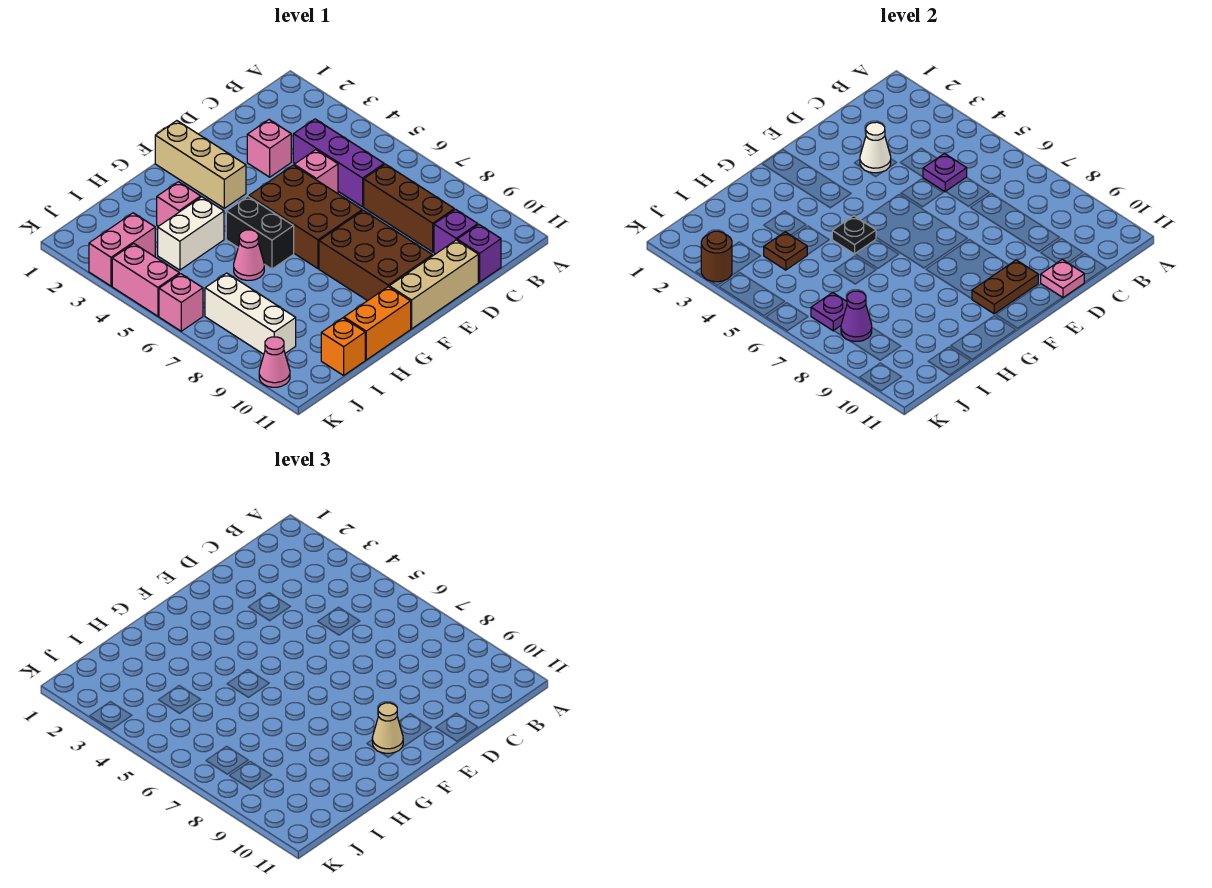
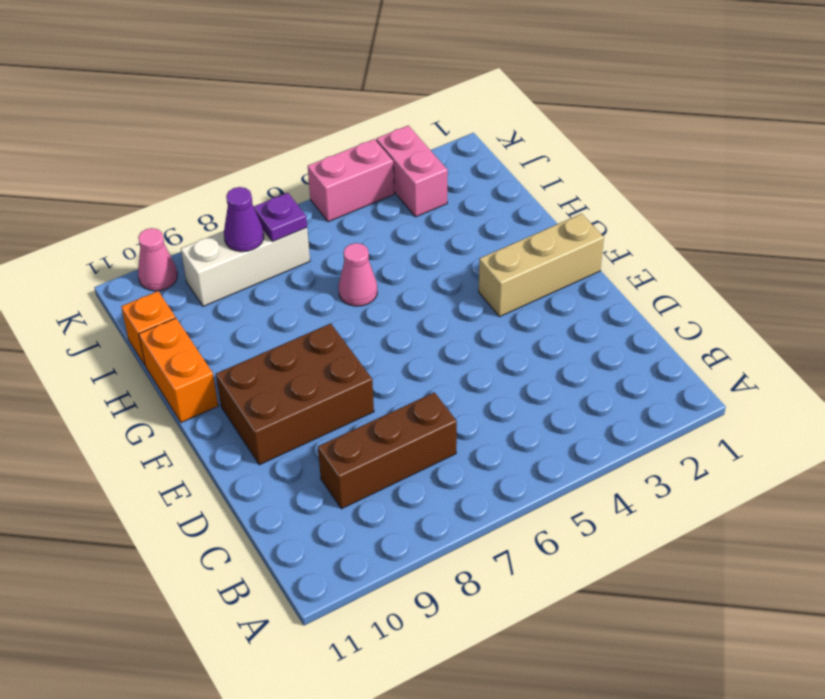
none -> purple brick C4:C6 level 1
none -> purple brick C10 level 1
none -> purple brick C11 level 1
none -> pink brick D3 level 1

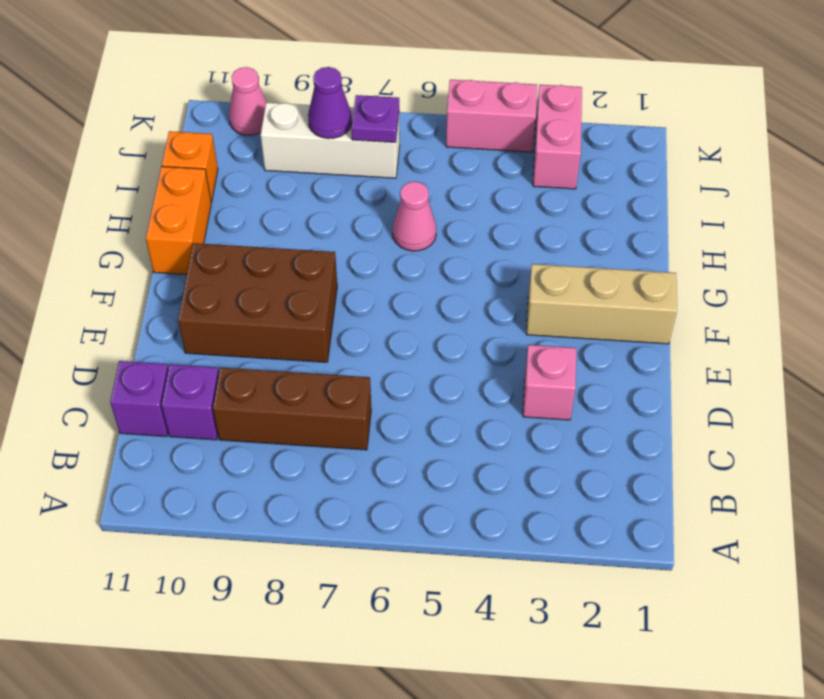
none -> purple brick C4:C6 level 1
none -> pink brick D5 level 1
none -> tan brick D11:F11 level 1
none -> brown brick E5:F7 level 1

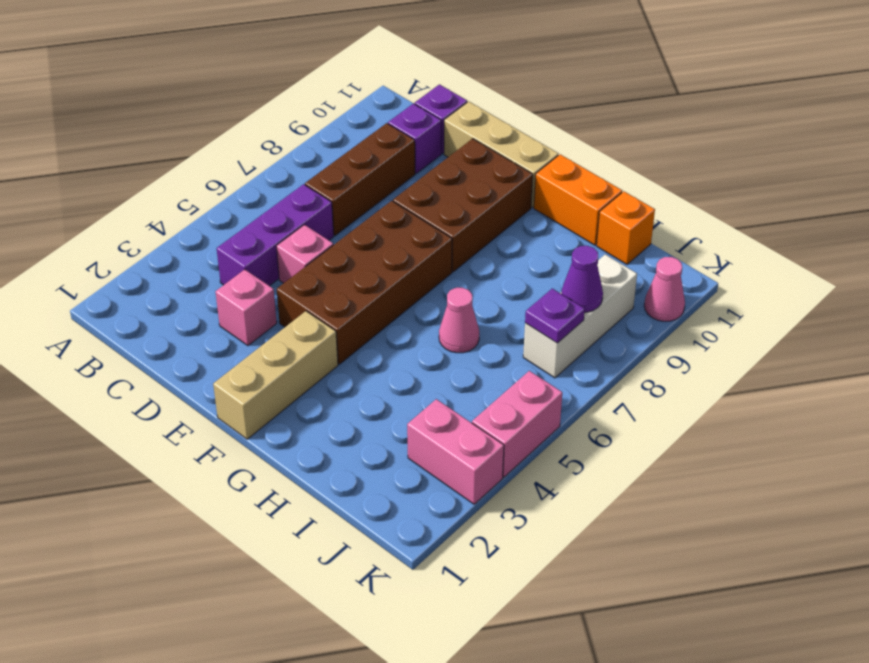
brown brick E4:F7 level 1 -> brown brick E5:F7 level 1
none -> black brick G5:G6 level 1
none -> pink brick H3 level 1
none -> white brick H4:I4 level 1
none -> pink brick K6 level 1

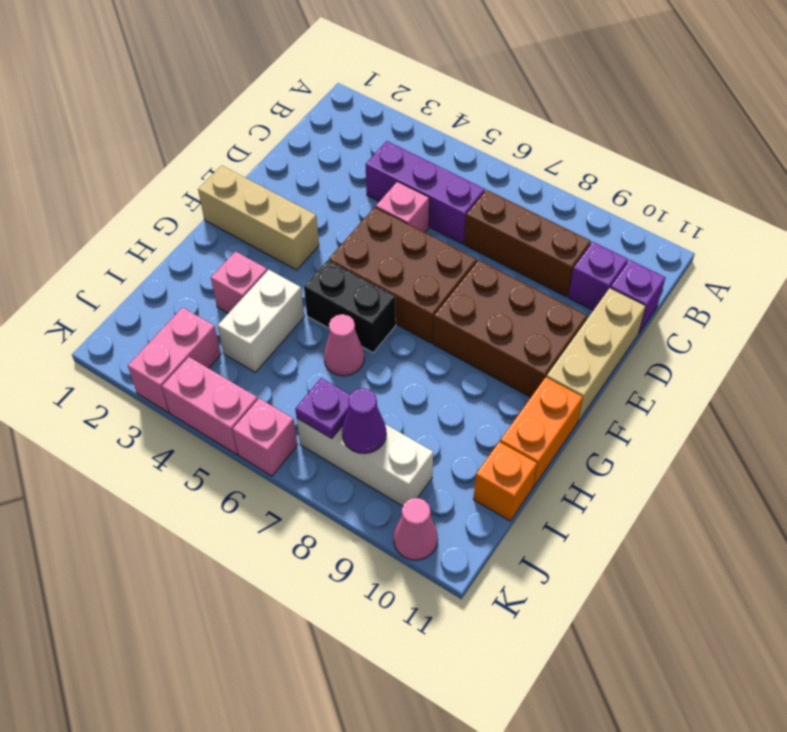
none -> pink brick D3 level 1
none -> purple plate C5 level 2
none -> white cone D3 level 2
none -> pink plate D11 level 2

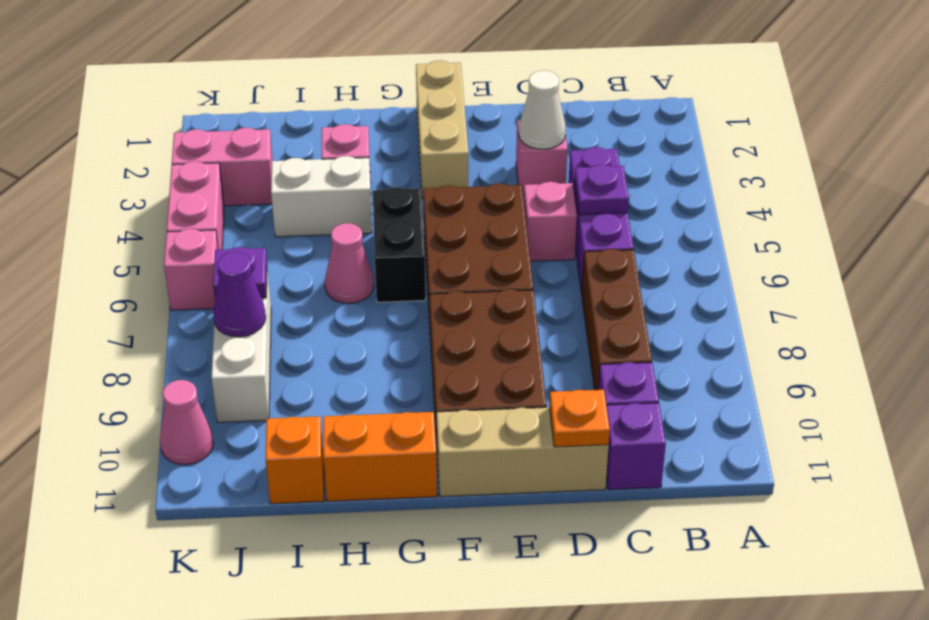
orange plate D11 level 2 -> pink plate D11 level 2
none -> brown plate E10:F10 level 2
none -> black plate G5 level 2
none -> brown plate I4 level 2
none -> brown round brick K3 level 2

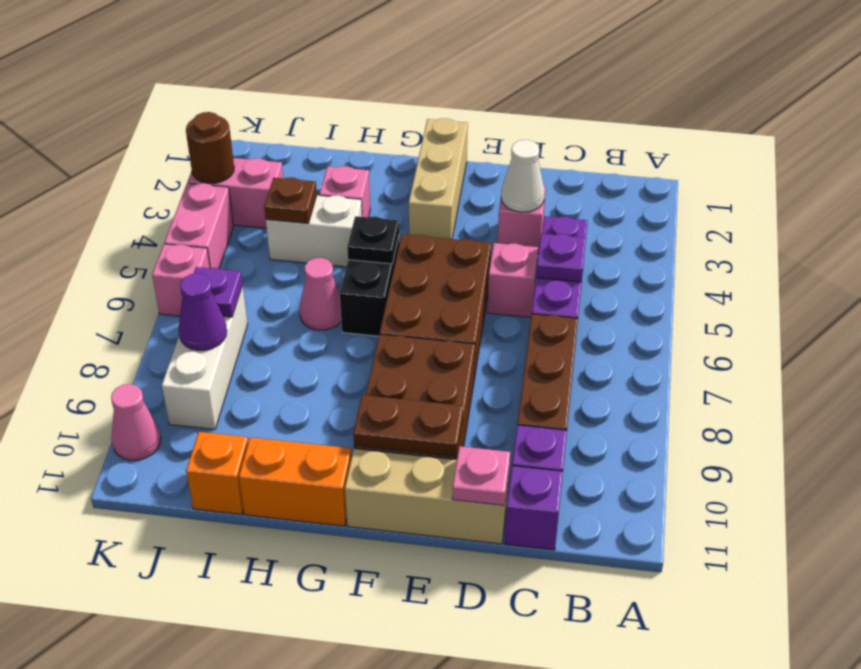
none -> tan cone F10 level 3

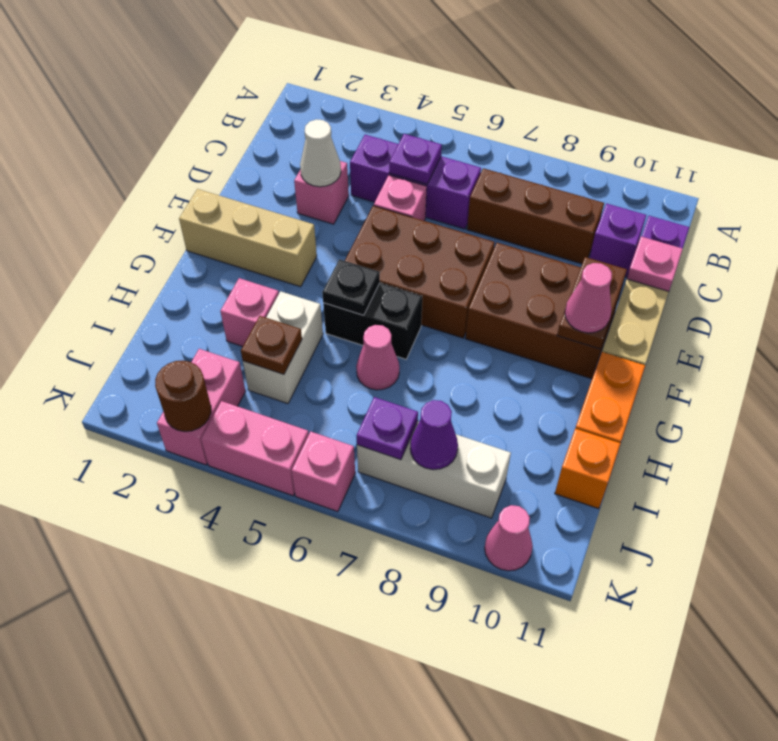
pink cone F10 level 3 -> tan cone F10 level 3

